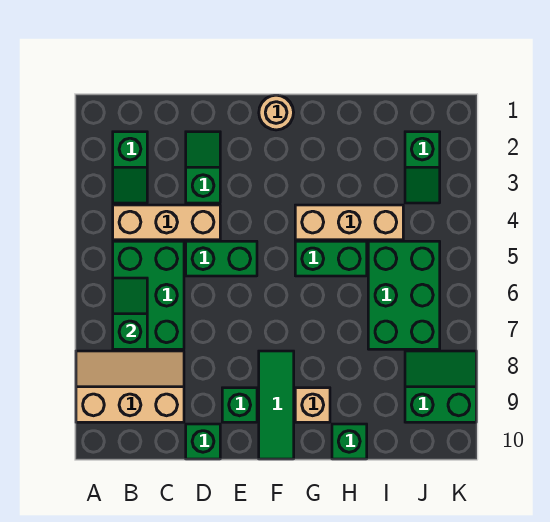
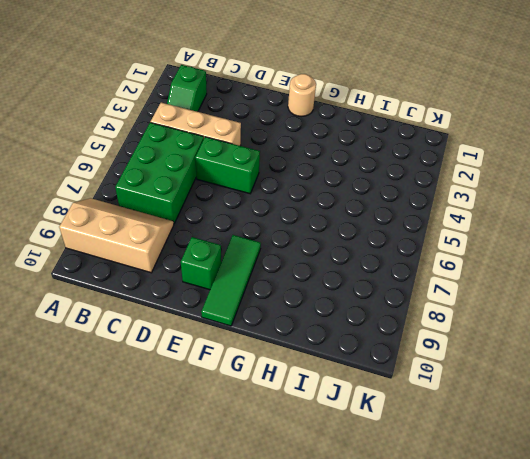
none -> green slope D2:D3 level 1 top 3
none -> green brick D10 level 1
none -> tan brick G4:I4 level 1

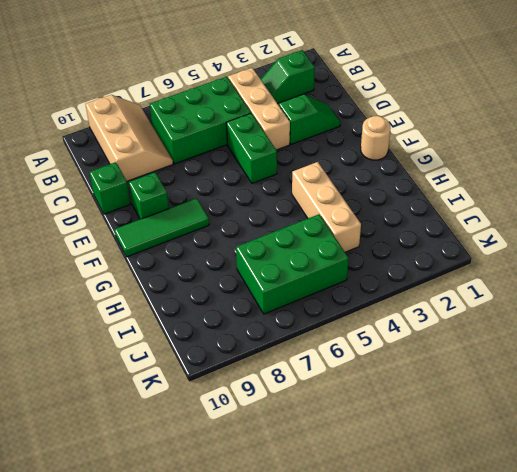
none -> green brick G5:H5 level 1
none -> tan brick G9 level 1
none -> green brick H10 level 1

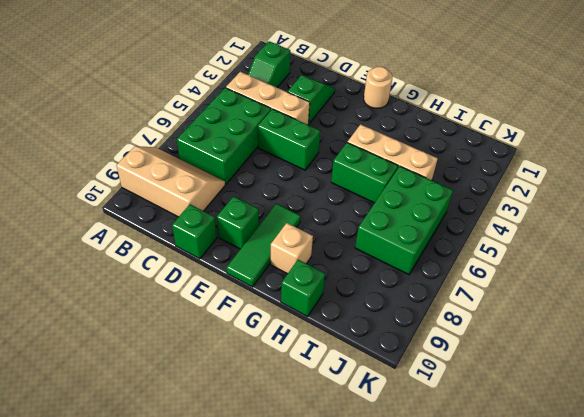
none -> green slope J2:J3 level 1 top 2
none -> green slope J8:K9 level 1 top 9
none -> green slope B6:B7 level 2 top 7

